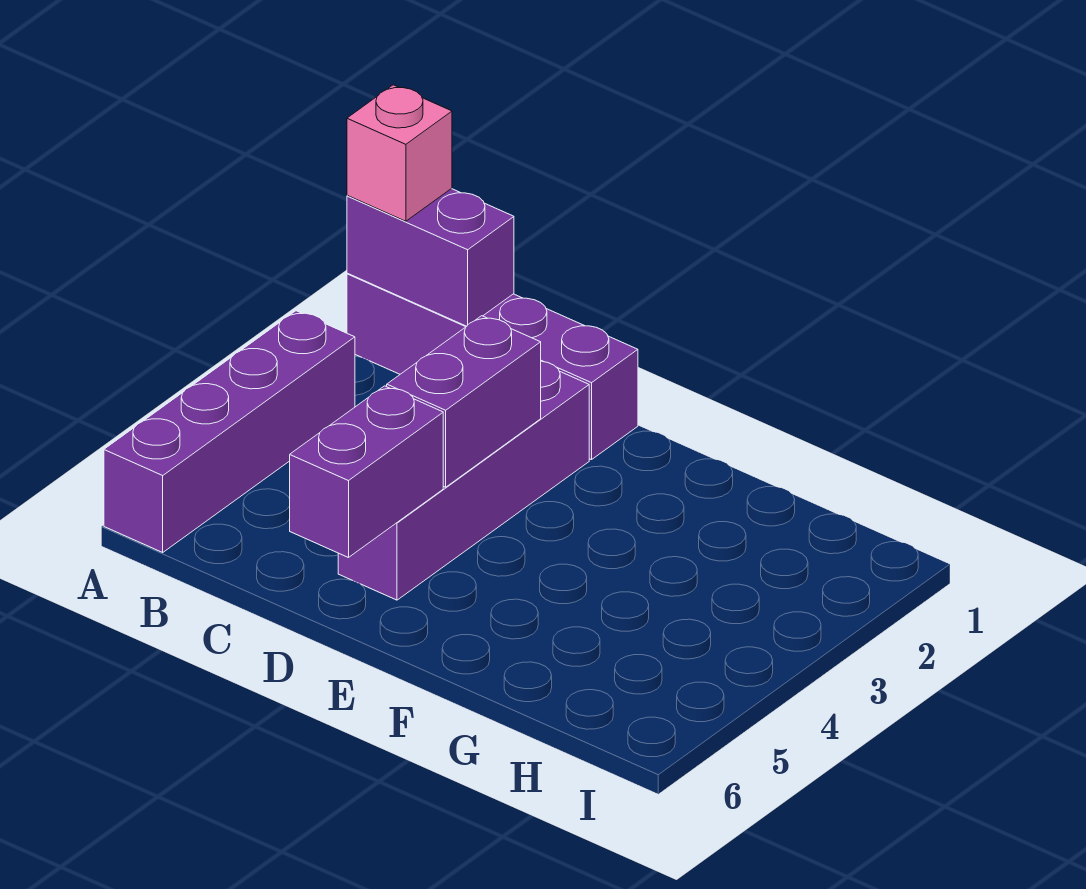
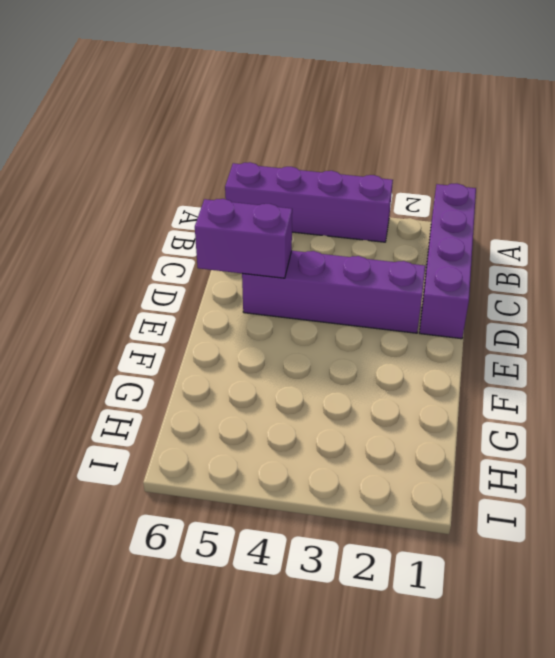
none -> purple brick A1:B1 level 2
none -> purple brick D3:D4 level 2

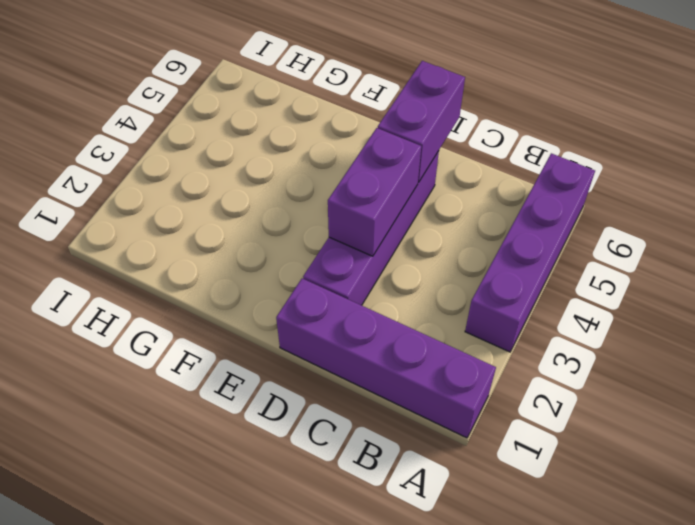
none -> purple brick A1:B1 level 2
none -> pink brick A1 level 3

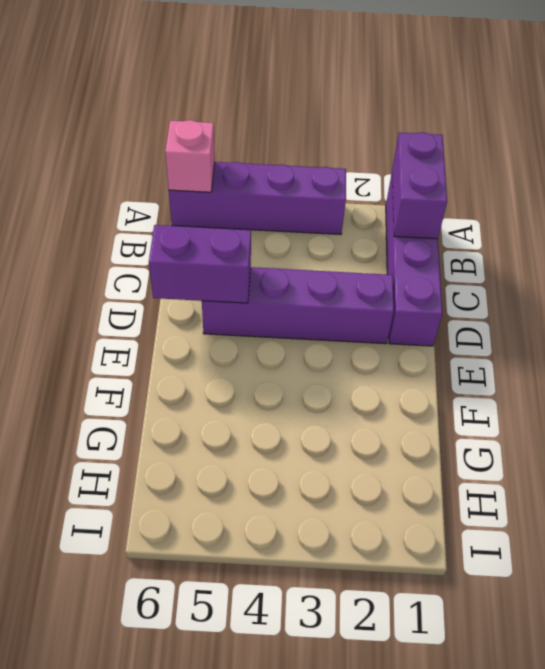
pink brick A6 level 2 -> pink brick A1 level 3
none -> purple brick D3:D4 level 2

